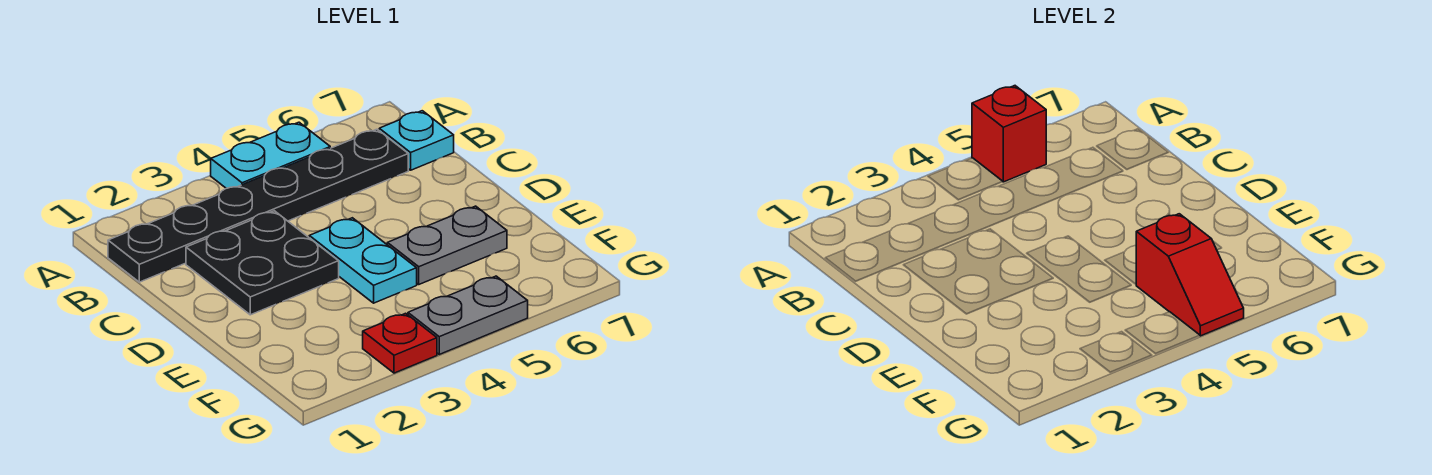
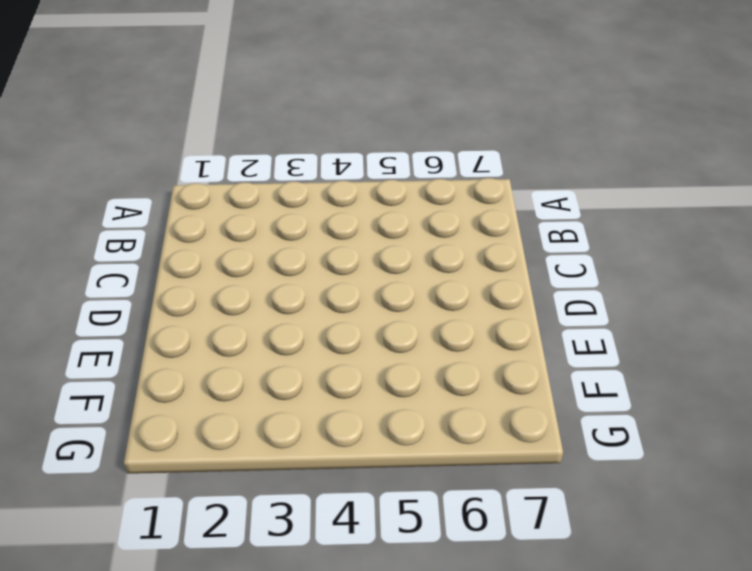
none -> cyan plate A4:A5 level 1
none -> black plate B1:B6 level 1

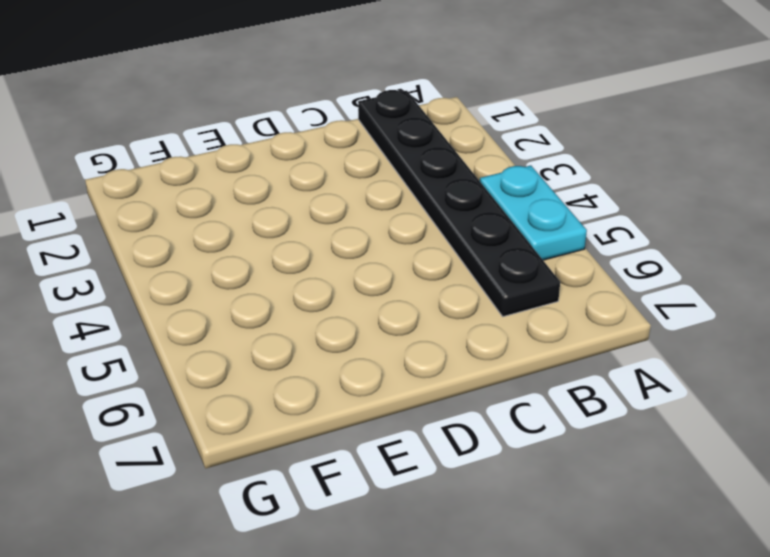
none -> cyan plate B7 level 1
none -> black plate C2:D3 level 1

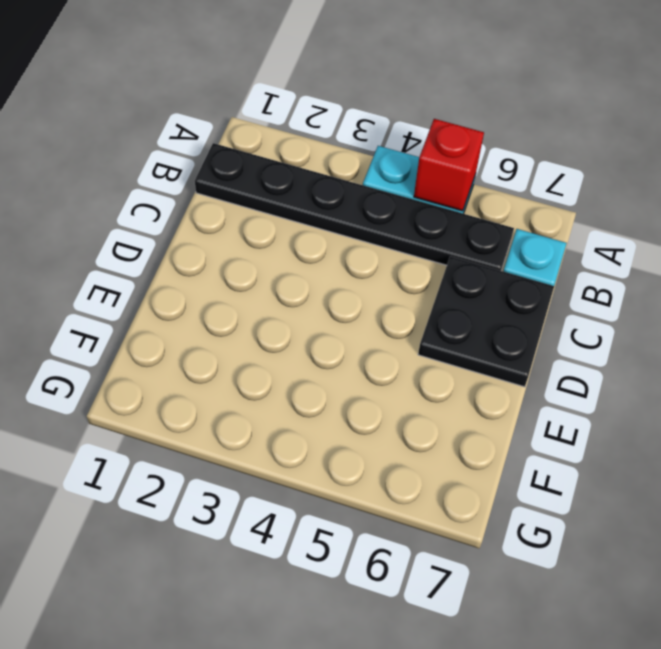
black plate C6:D7 level 1 -> black plate C2:D3 level 1
none -> cyan plate D4:E4 level 1
none -> grey plate E5:E6 level 1

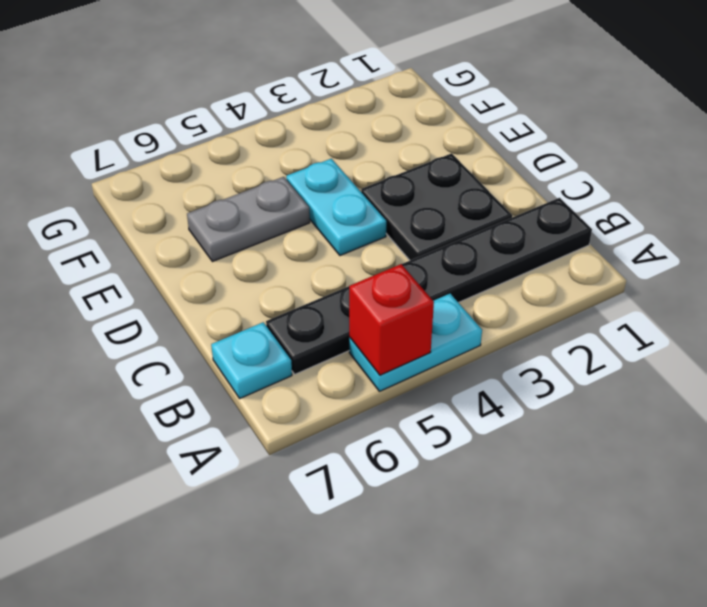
none -> red plate G3 level 1
none -> grey plate G4:G5 level 1

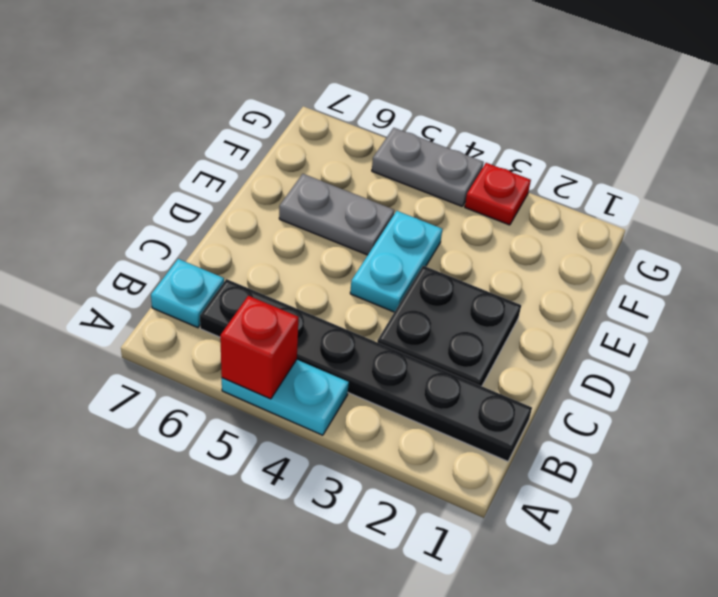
none -> red slope F5:G5 level 2 top F

